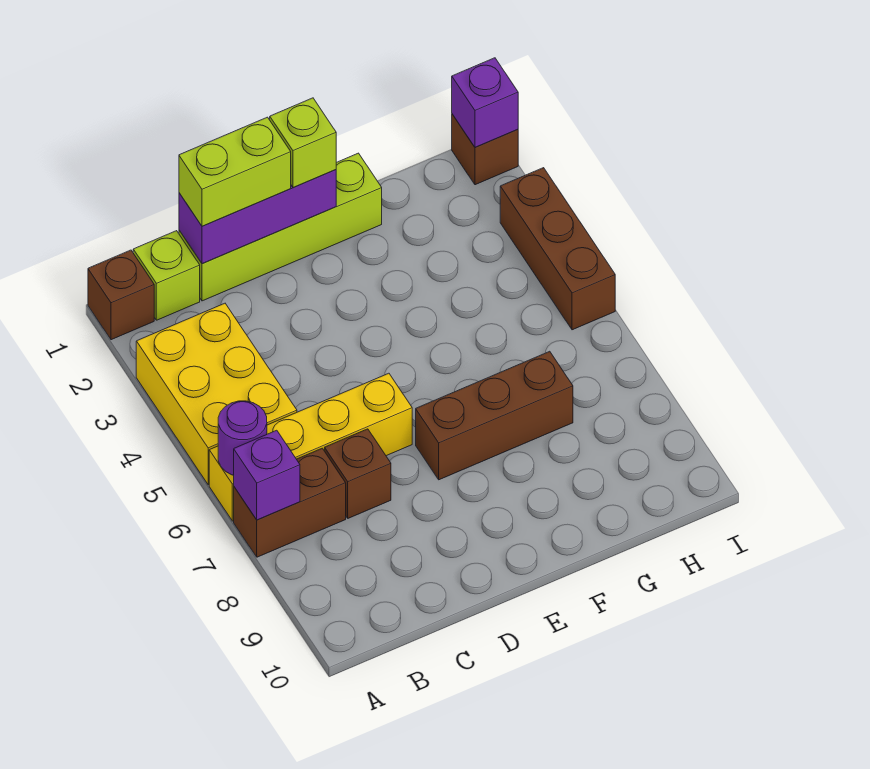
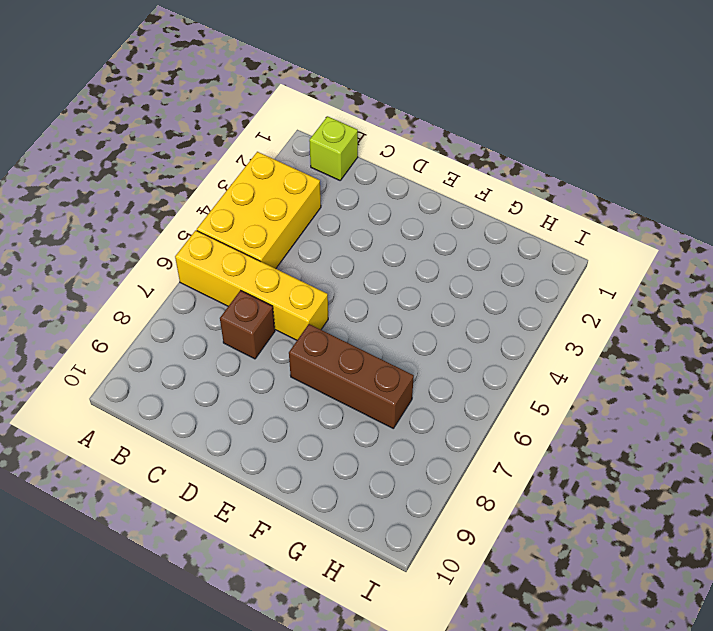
none -> brown brick A1 level 1
none -> brown brick A7:B7 level 1
none -> lime brick C1:F1 level 1

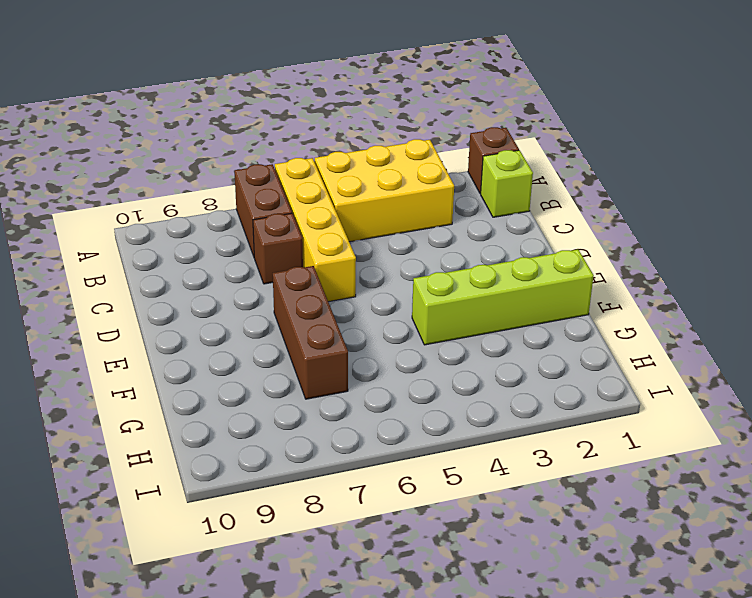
lime brick F1:F4 level 1 -> lime brick C1:F1 level 1
none -> brown brick I1 level 1
none -> brown brick I3:I5 level 1
none -> purple round brick A6 level 2

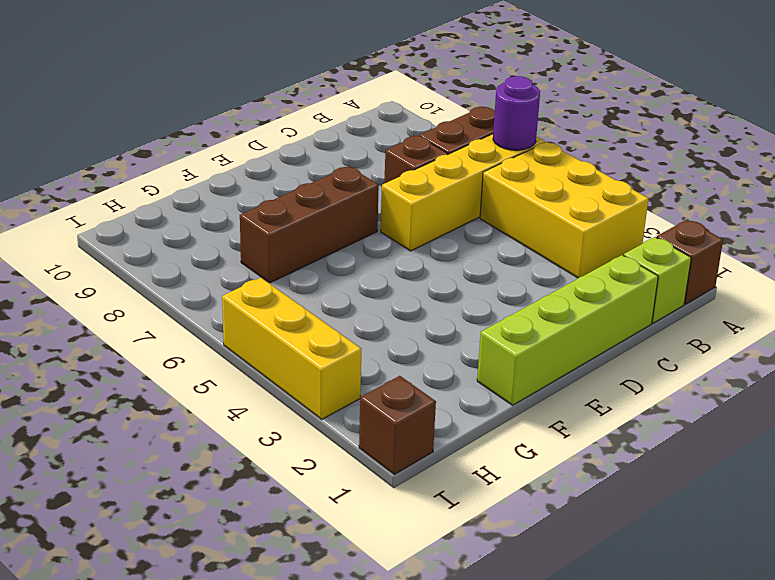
yellow brick I3:I5 level 1 -> brown brick I3:I5 level 1
none -> purple brick A7 level 2
none -> purple brick C1:E1 level 2
none -> purple brick I1 level 2

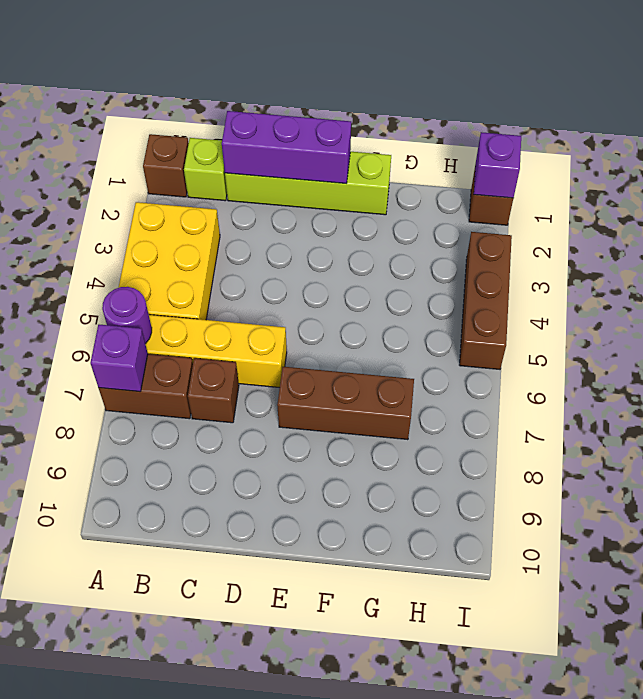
none -> lime brick C1:D1 level 3
none -> lime brick E1 level 3

